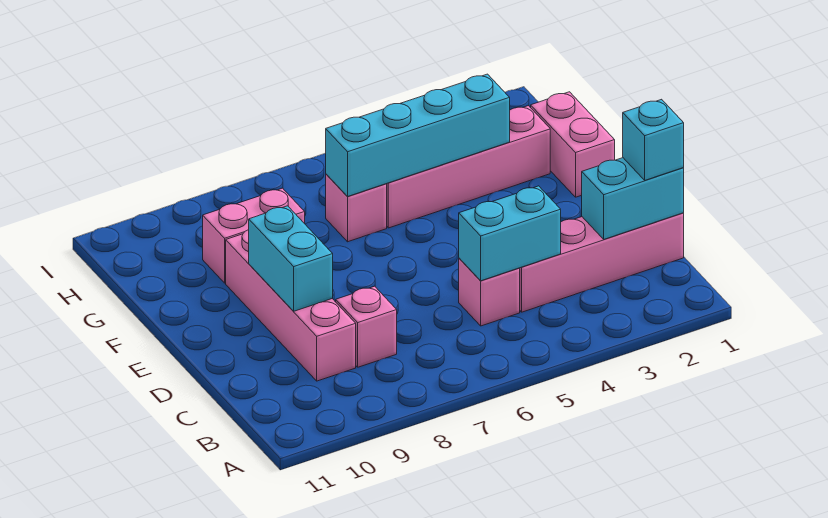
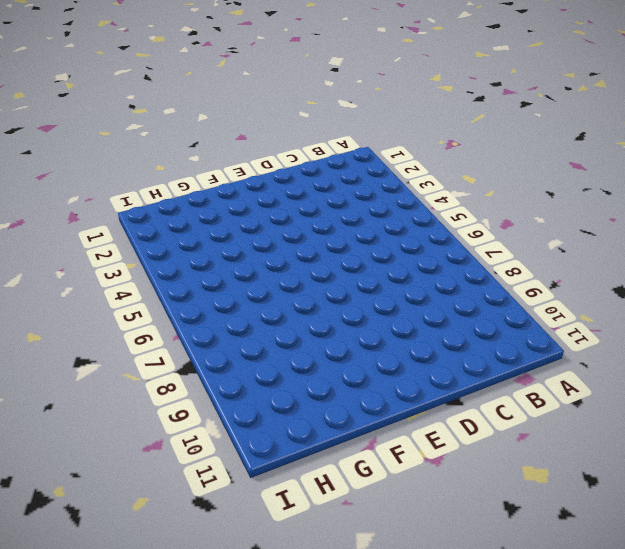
none -> pink brick C1:C4 level 1
none -> pink brick C5 level 1
none -> pink brick C8 level 1

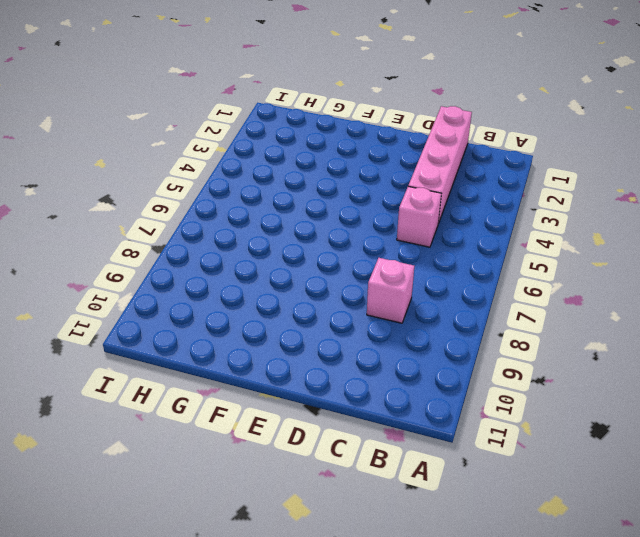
none -> pink brick C9:F9 level 1
none -> pink brick F1:G1 level 1
none -> pink brick G2:G5 level 1

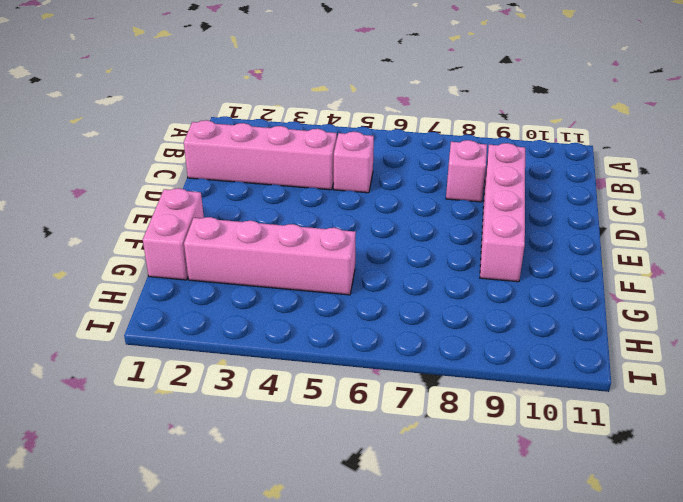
none -> pink brick G6 level 1
none -> pink brick G8:G9 level 1
none -> cyan brick C1:C2 level 2

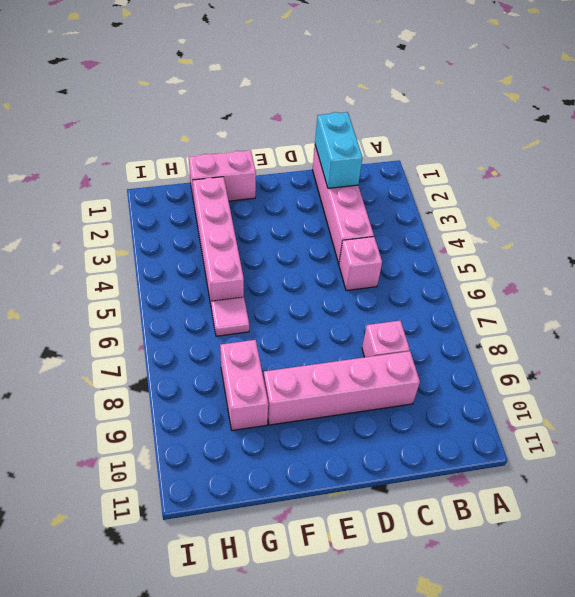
pink tile G6 level 1 -> pink brick G6 level 1
none -> cyan brick C4:C5 level 2
none -> cyan brick D9:E9 level 2
none -> cyan brick G3:G6 level 2

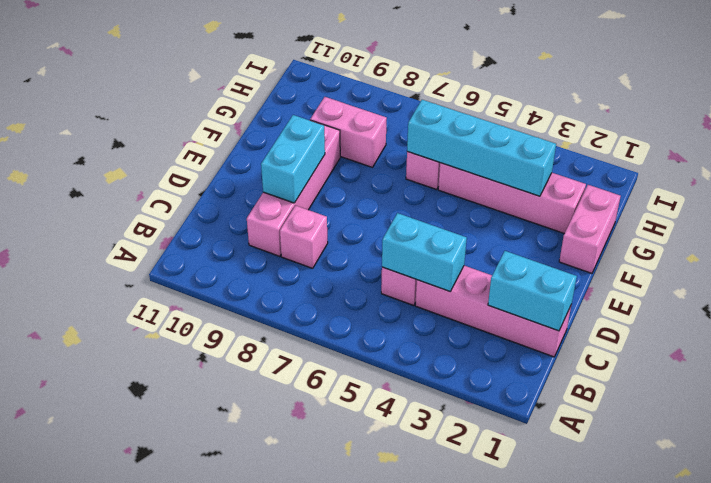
none -> cyan brick C1 level 3

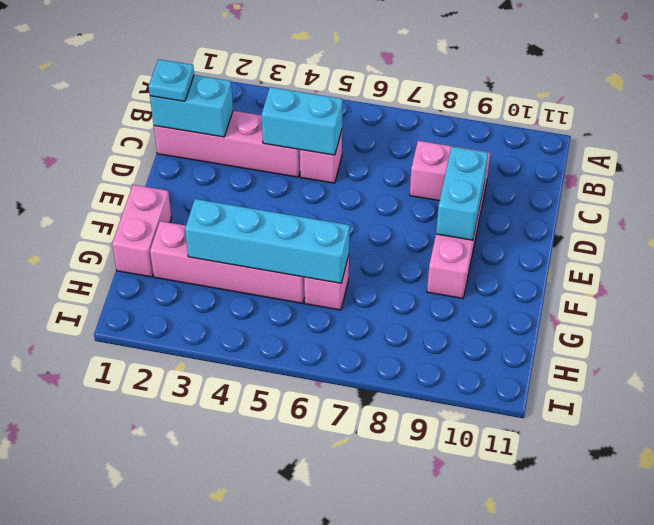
cyan plate C1 level 3 -> cyan brick C1 level 3
none -> pink brick G8:G9 level 1

